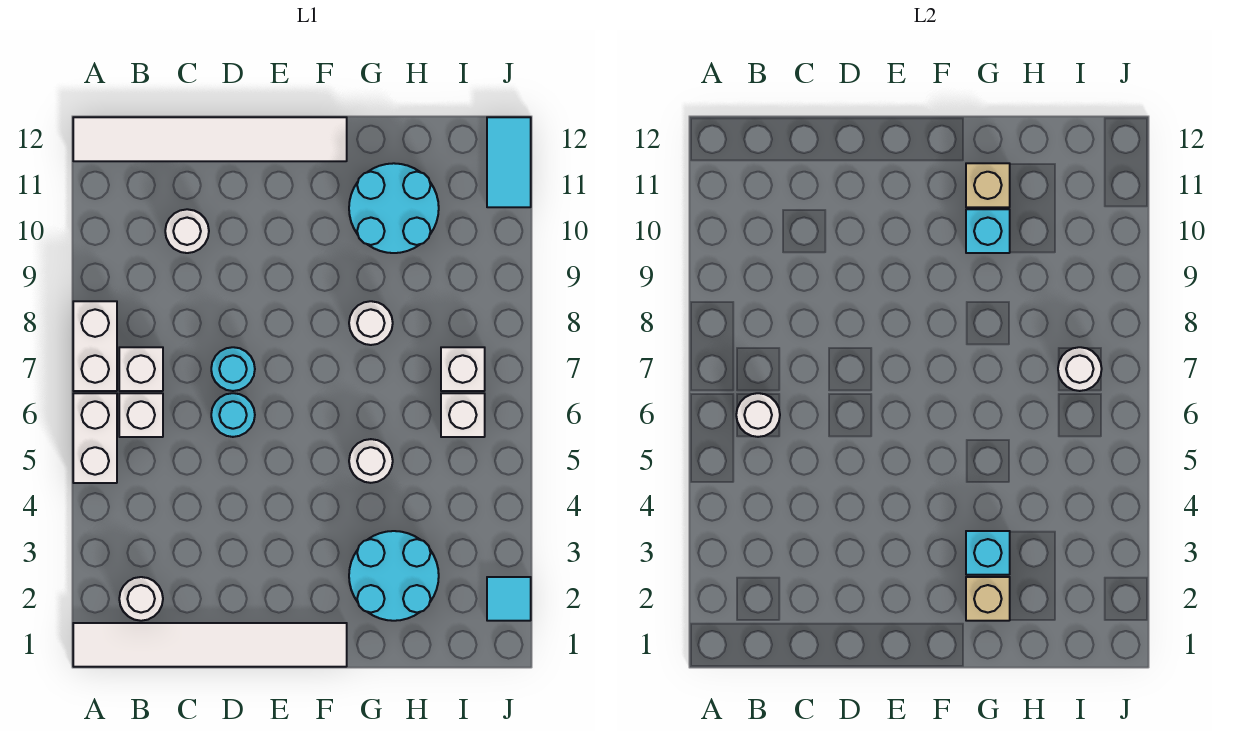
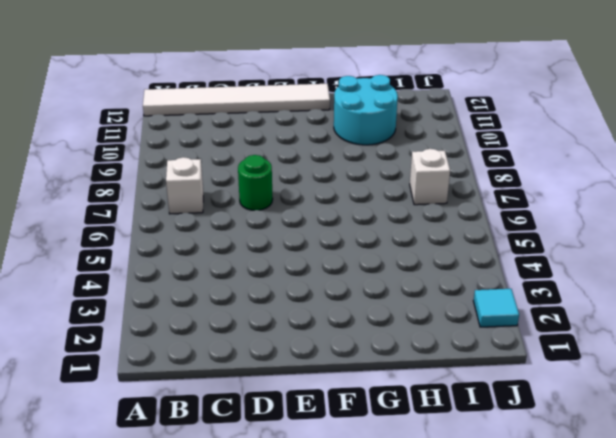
green round brick D7 level 1 -> cyan round brick D7 level 1
none -> white tile A1:F1 level 1
none -> white brick A5:A6 level 1
none -> white brick A7:A8 level 1

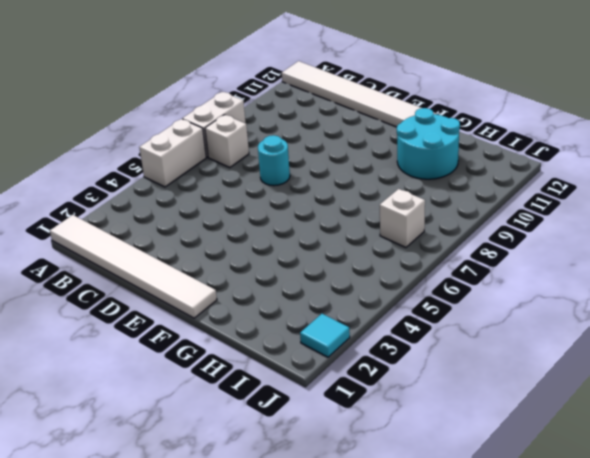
none -> white round brick B2 level 1
none -> white brick B6 level 1
none -> white round brick C10 level 1

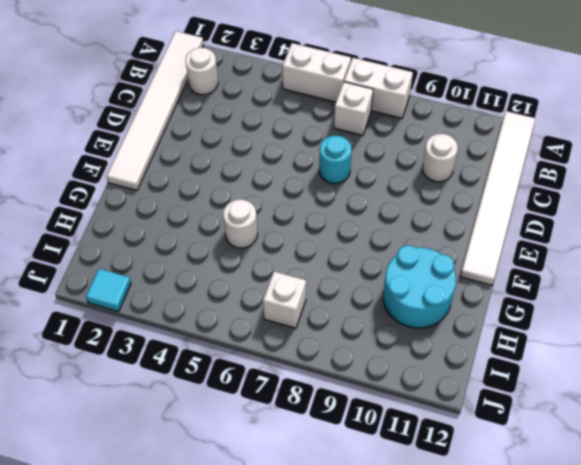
none -> white brick B6 level 1
none -> cyan round brick D6 level 1
none -> cyan round brick G2:H3 level 1

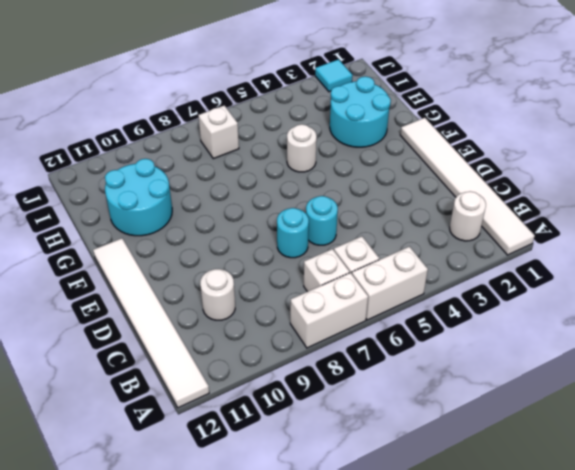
none -> white round brick G8 level 1
none -> white brick I6 level 1
none -> cyan tile J11:J12 level 1

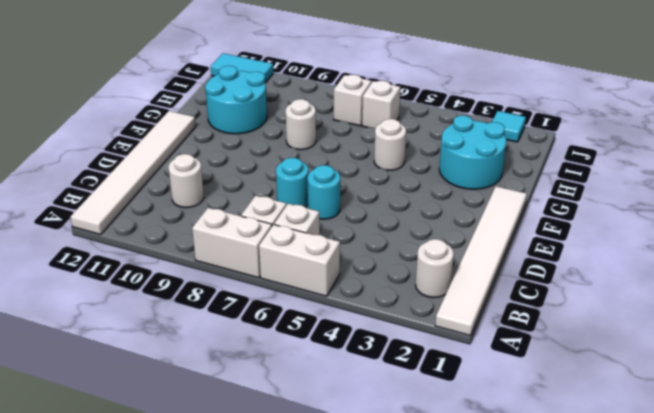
none -> white round brick B6 level 2
none -> tan brick G2 level 2
none -> cyan brick G3 level 2

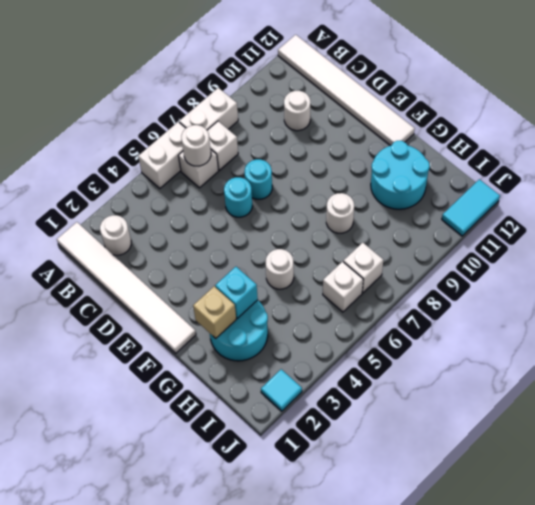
none -> cyan brick G10 level 2
none -> tan brick G11 level 2
none -> white round brick I7 level 2

